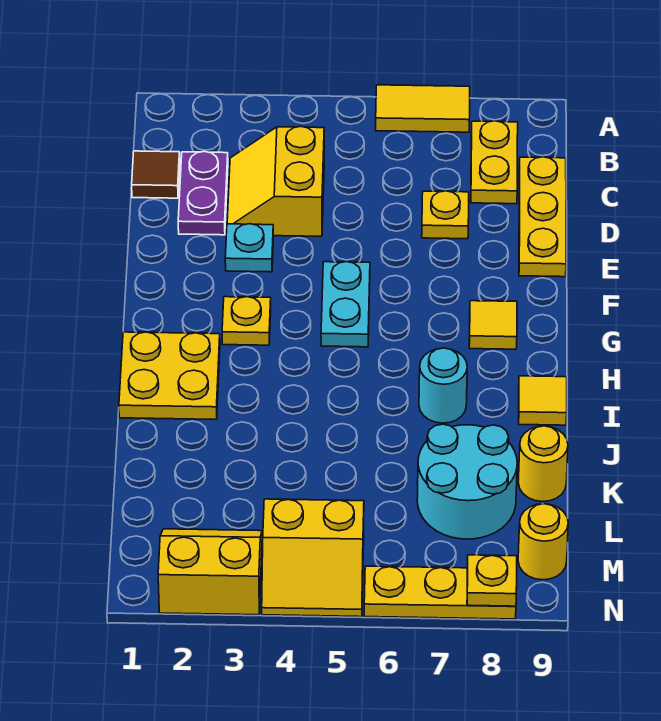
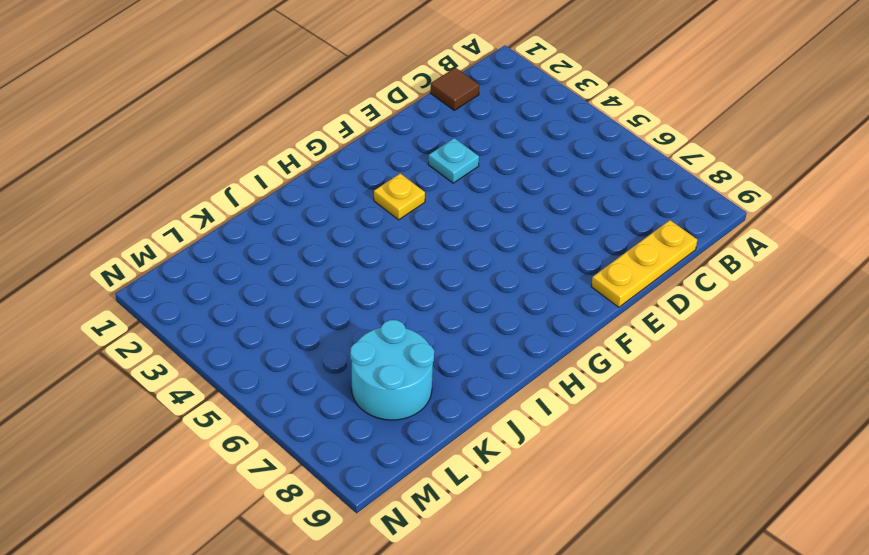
none -> yellow tile A6:A7 level 1
none -> yellow plate B8:C8 level 1
none -> purple plate C2:D2 level 1

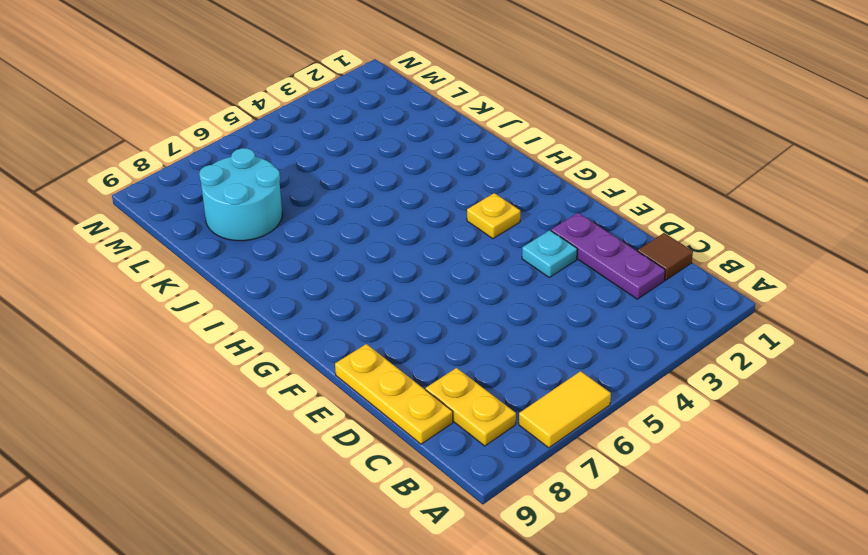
purple plate C2:E2 level 1 -> purple plate C2:D2 level 1
none -> yellow slope C3:D4 level 1 top 4
none -> yellow plate D7 level 1
none -> cyan plate F5:G5 level 1

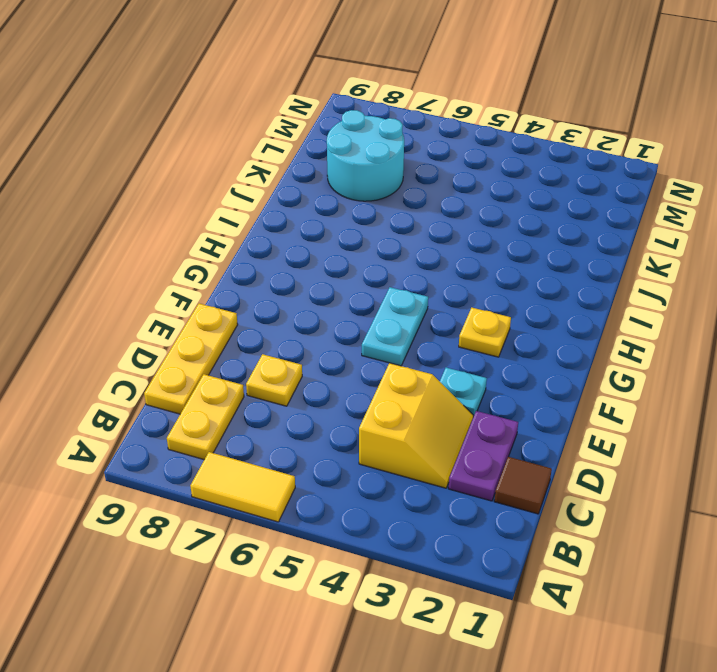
none -> yellow tile G8 level 1
none -> yellow plate H1:I2 level 1
none -> cyan round brick I7 level 1

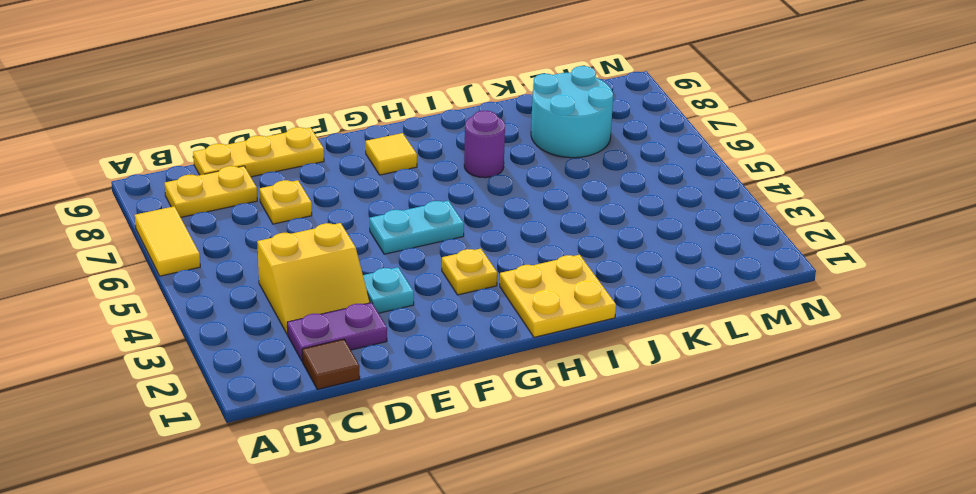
purple round brick I7 level 1 -> cyan round brick I7 level 1
none -> yellow tile I9 level 1
none -> yellow round brick K9 level 1
none -> yellow slope M2:N3 level 1 top N

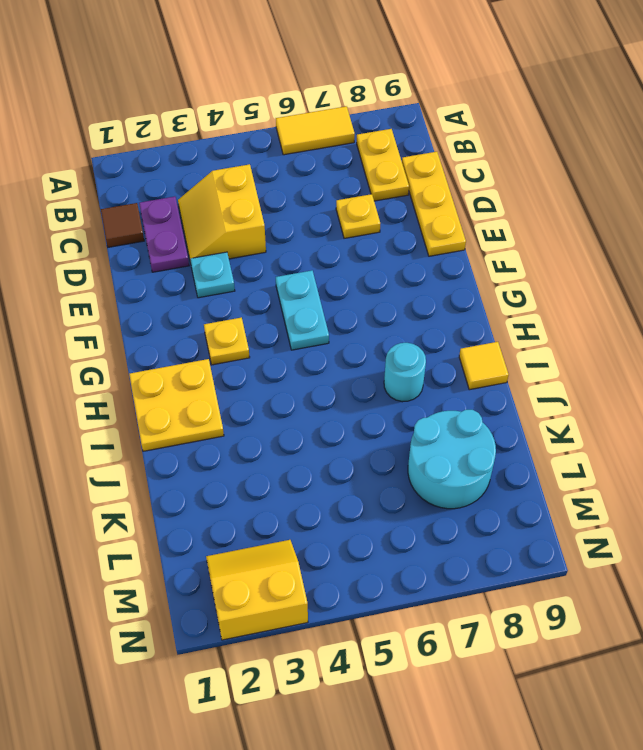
none -> yellow tile G8 level 1
none -> yellow round brick K9 level 1
none -> yellow slope M4:N5 level 1 top M

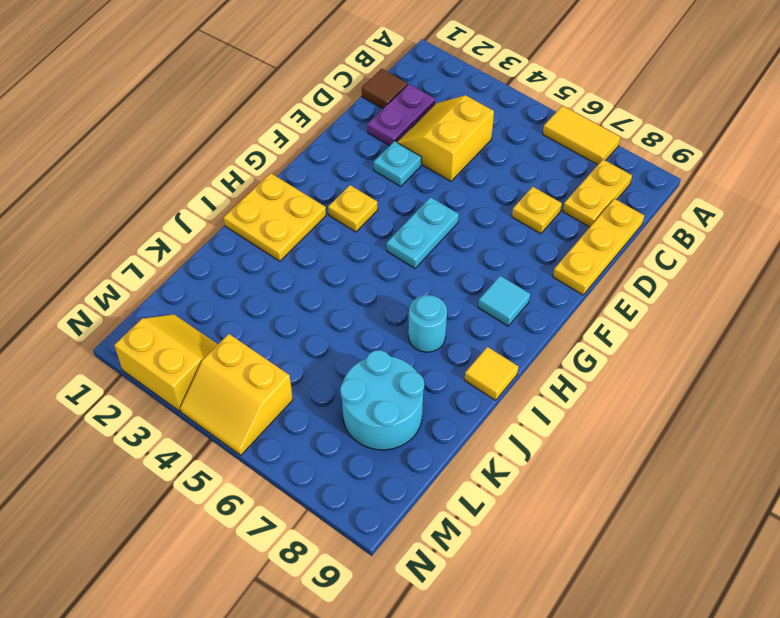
cyan tile G8 level 1 -> yellow tile G8 level 1
none -> yellow round brick K9 level 1
none -> yellow round brick M9 level 1
none -> yellow plate N6:N8 level 1

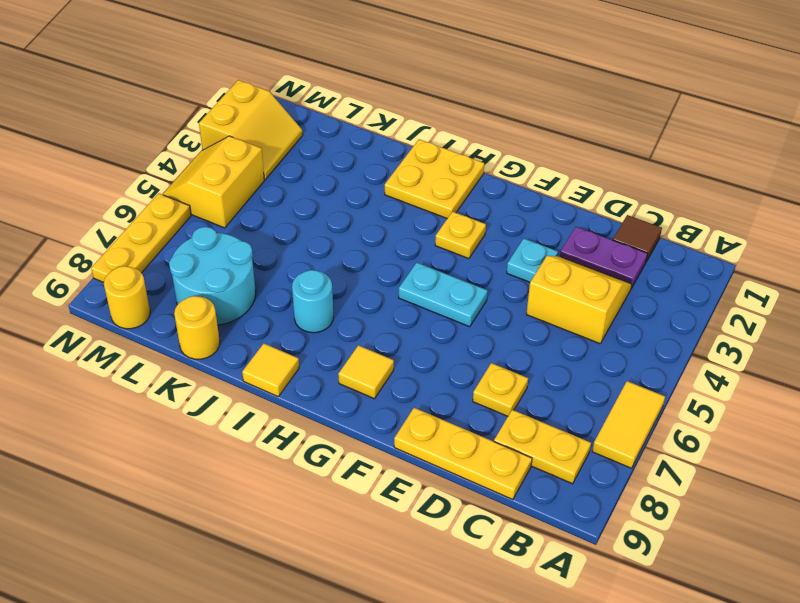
none -> yellow plate N8 level 2

